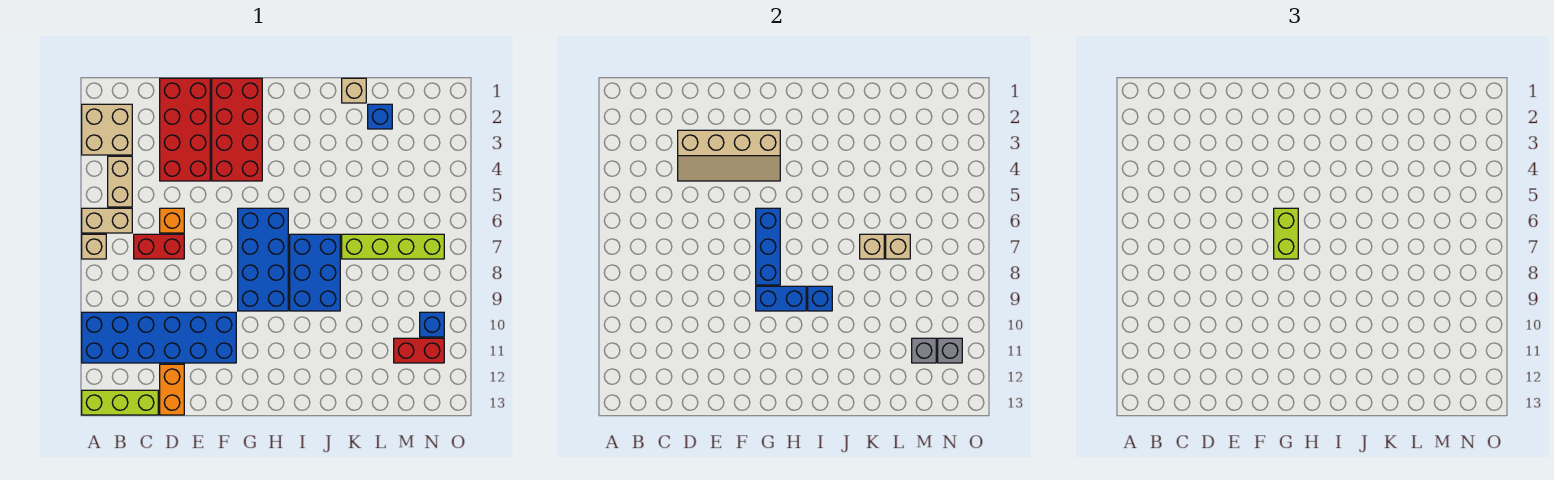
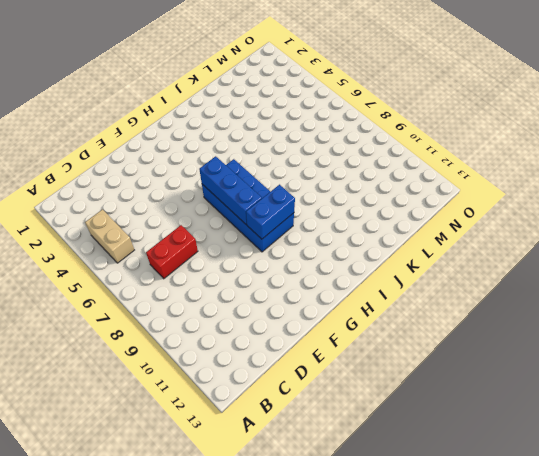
none -> tan brick A2:B3 level 1
none -> tan brick A6:B6 level 1
none -> tan brick A7 level 1

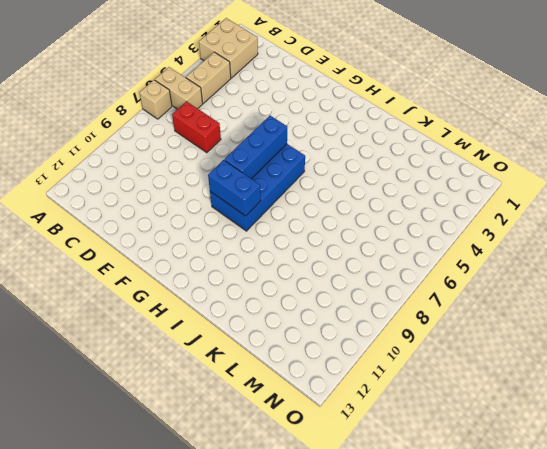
none -> blue brick A10:F11 level 1
none -> lime brick A13:C13 level 1
none -> red brick D1:E4 level 1

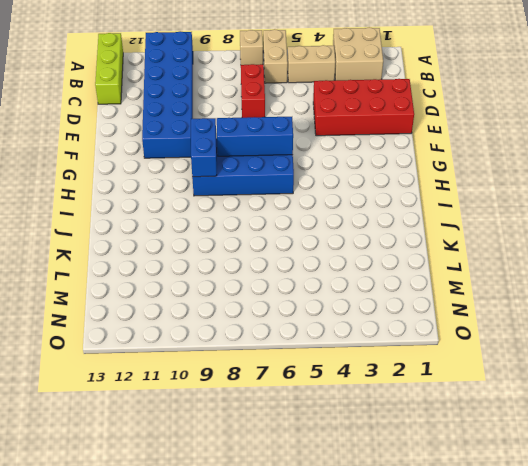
none -> orange brick D6 level 1
none -> orange brick D12:D13 level 1
none -> red brick F1:G4 level 1

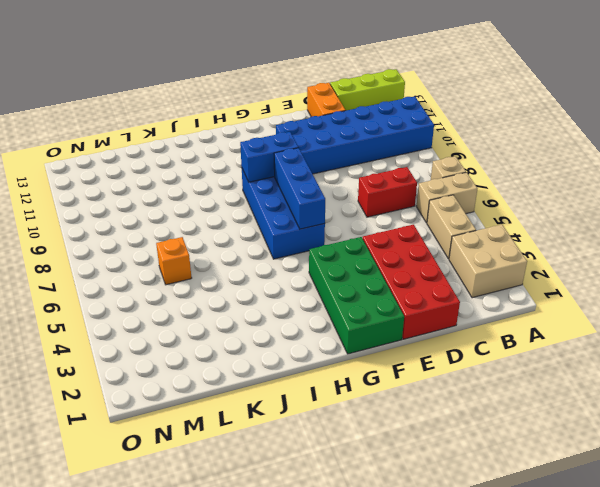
green brick F1:G4 level 1 -> red brick F1:G4 level 1
orange brick L6 level 1 -> orange brick D6 level 1
none -> blue brick I7:J9 level 1
none -> tan brick K1 level 1
none -> lime brick K7:N7 level 1

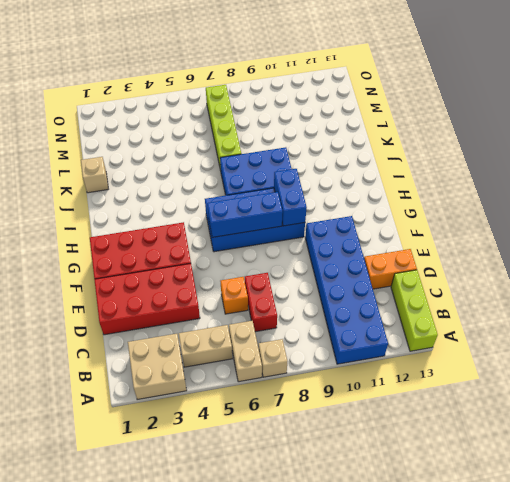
none -> blue brick L2 level 1
none -> red brick M11:N11 level 1
none -> blue brick N10 level 1

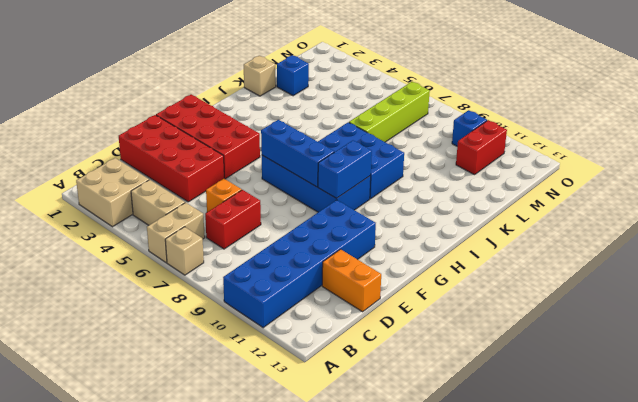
none -> lime brick A13:C13 level 1
none -> tan slope D3:G4 level 2 top 3
none -> blue brick I9 level 2

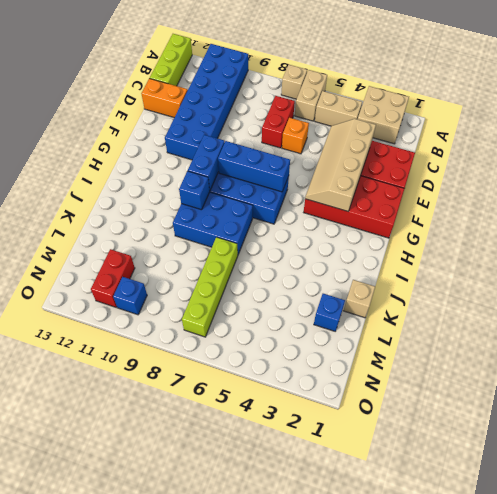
none -> tan brick K7 level 2
none -> tan brick L7 level 2
none -> grey brick M11 level 2

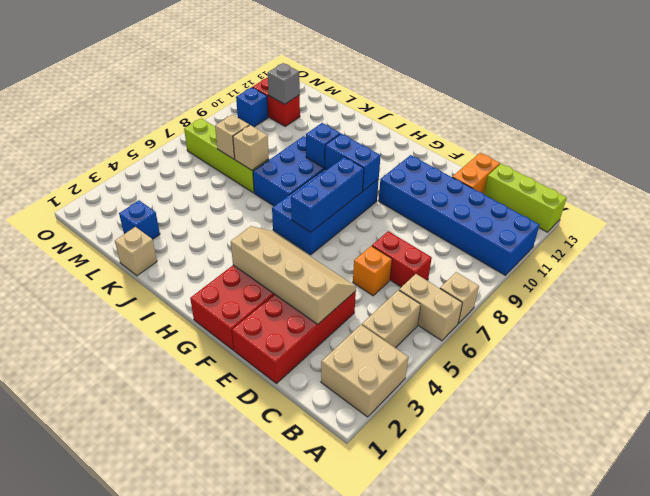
none -> grey brick N11 level 2
none -> lime brick G6:G7 level 3

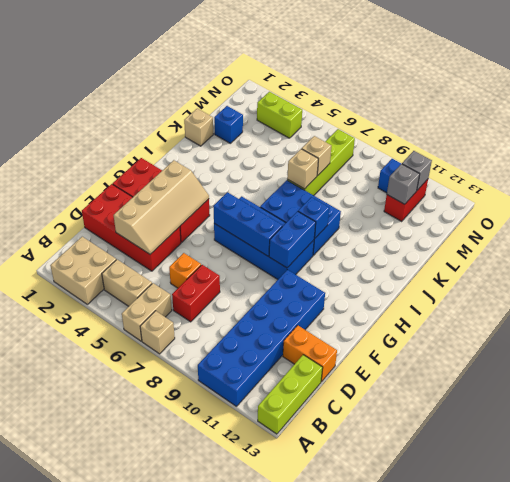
lime brick N3:N4 level 1 -> lime brick G6:G7 level 3

